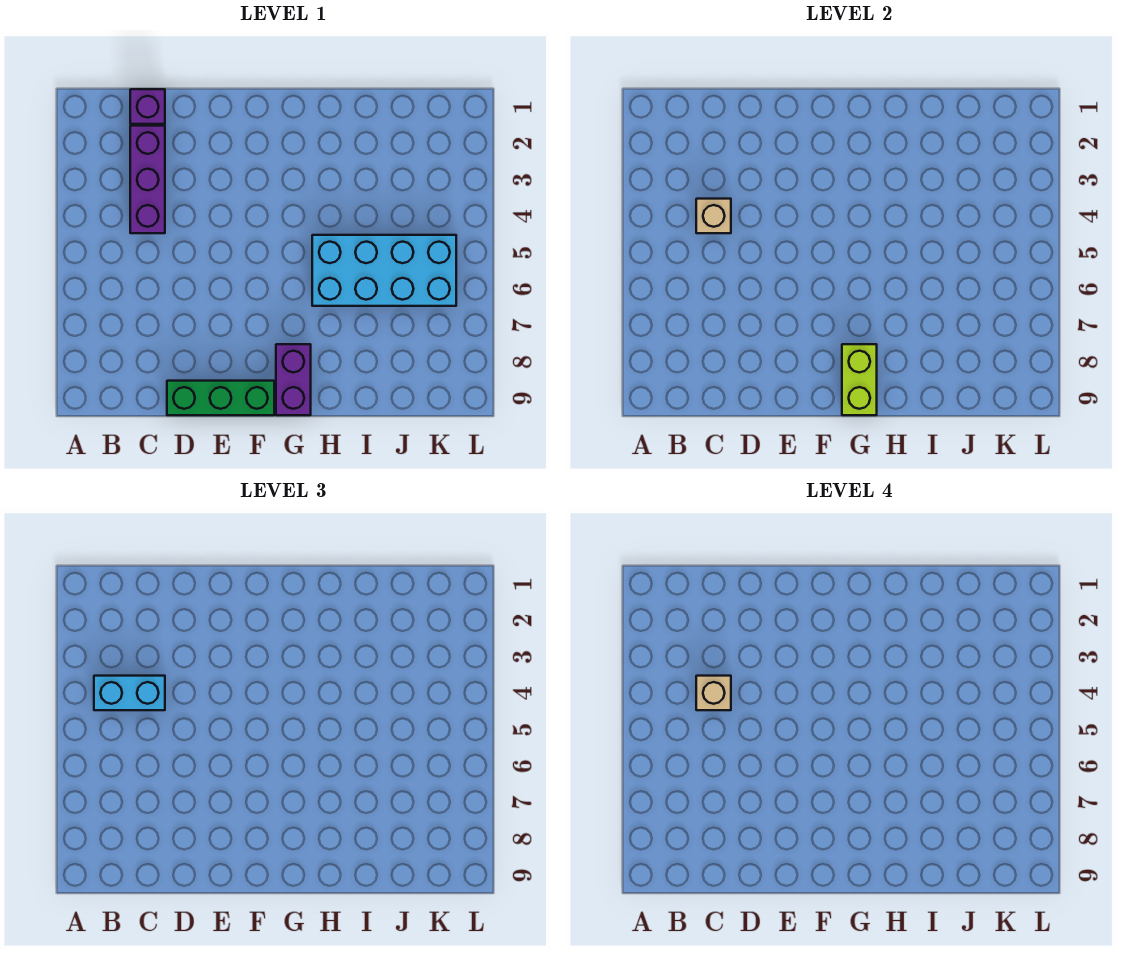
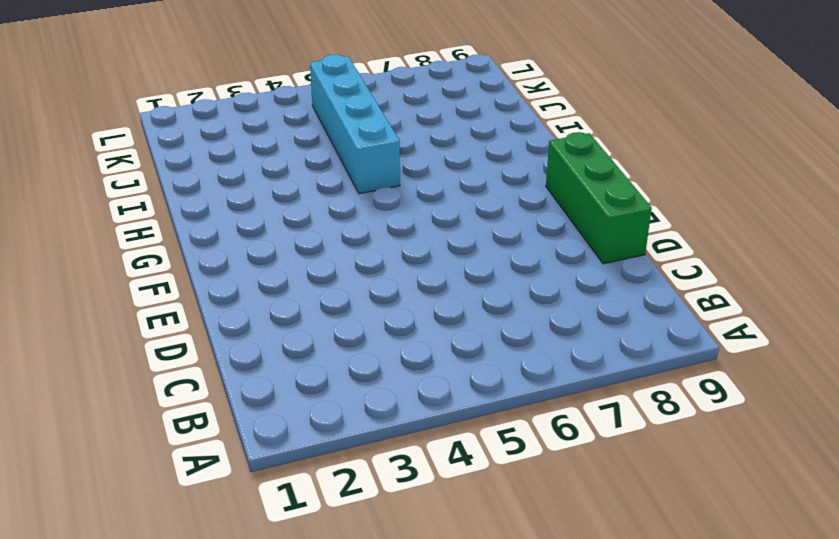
cyan brick H5:K5 level 1 -> cyan brick H5:K6 level 1
none -> purple brick C1 level 1
none -> purple brick C2:C4 level 1

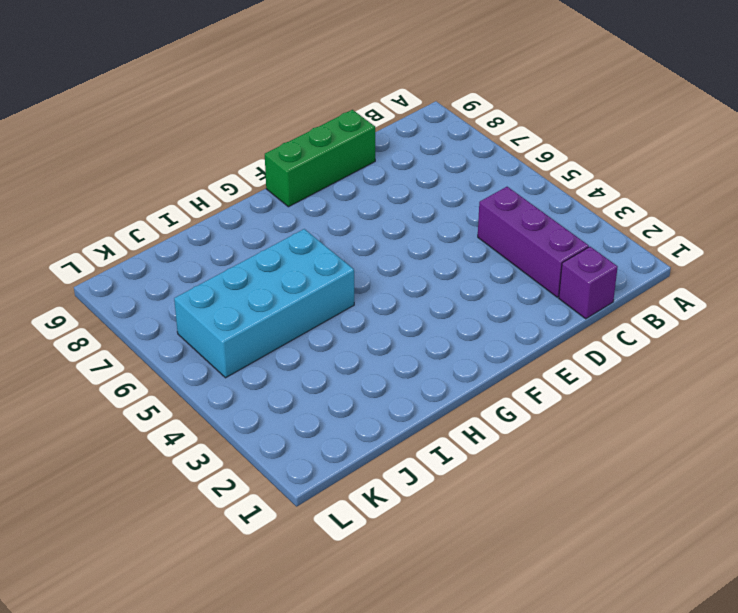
none -> purple brick G8:G9 level 1
none -> tan brick C4 level 2

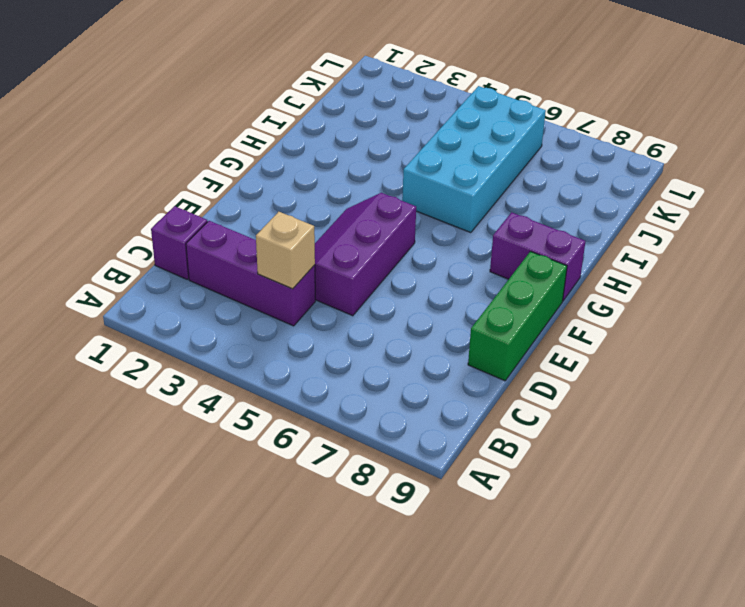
purple slope D4:F5 level 1 top 5 -> none
none -> lime brick G8:G9 level 2
none -> cyan brick B4:C4 level 3

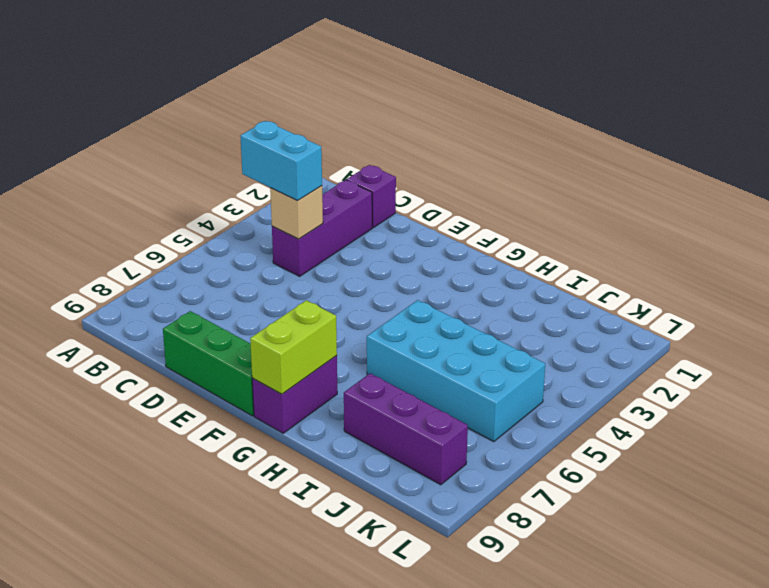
purple brick I8:K8 level 1 -> none
none -> tan brick C4 level 4

